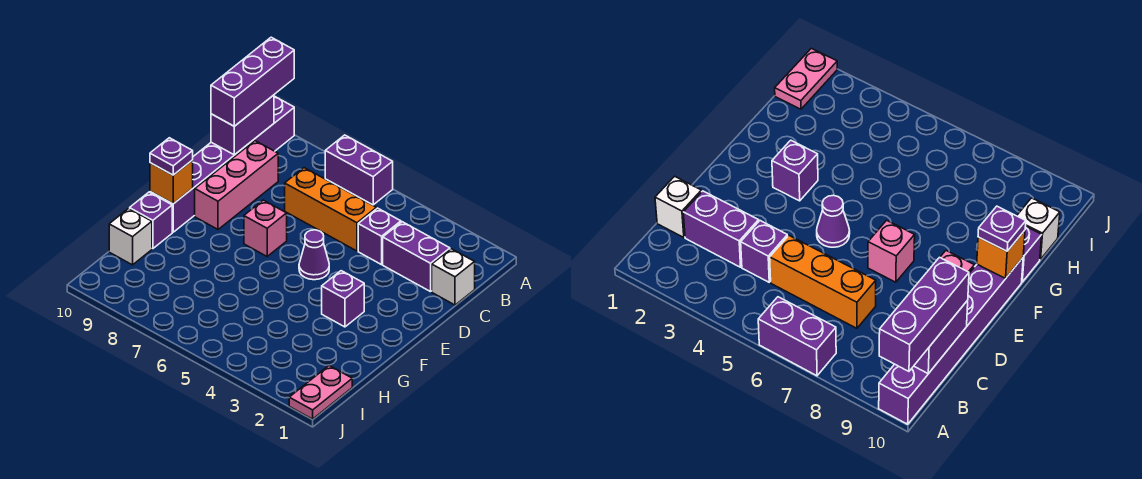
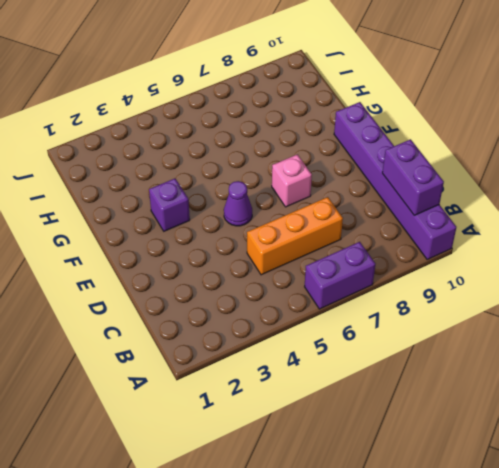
none -> white brick C1 level 1
none -> purple brick C2:C3 level 1
none -> purple brick C4 level 1

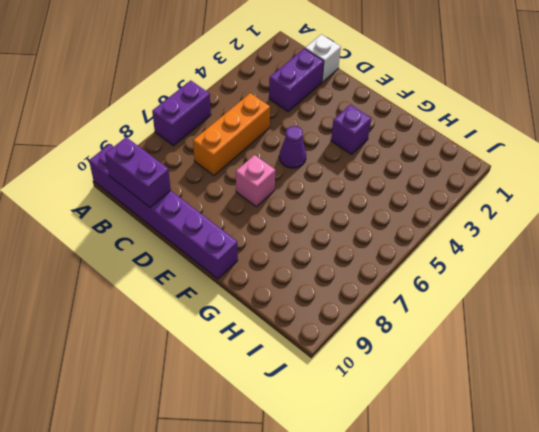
none -> purple brick C4 level 1
none -> pink brick C9:E9 level 1
none -> purple brick G10 level 1

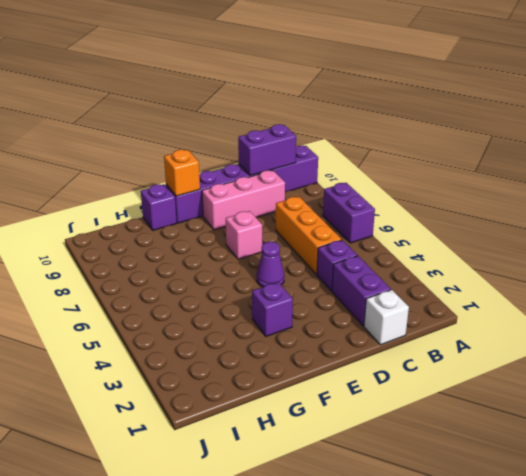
none -> white brick H10 level 1
none -> pink plate I1:J1 level 1
none -> purple brick A10:C10 level 3

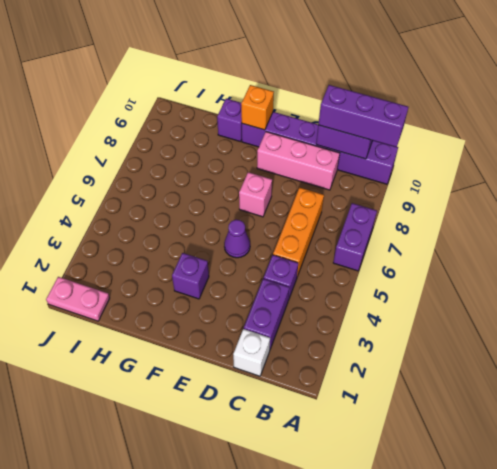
none -> white brick H10 level 1
none -> purple plate F10 level 3

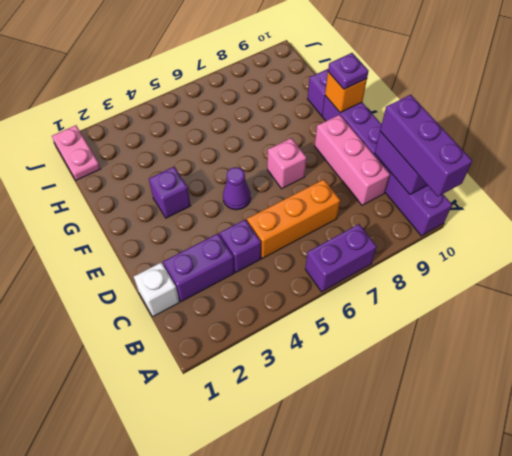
none -> white brick H10 level 1

